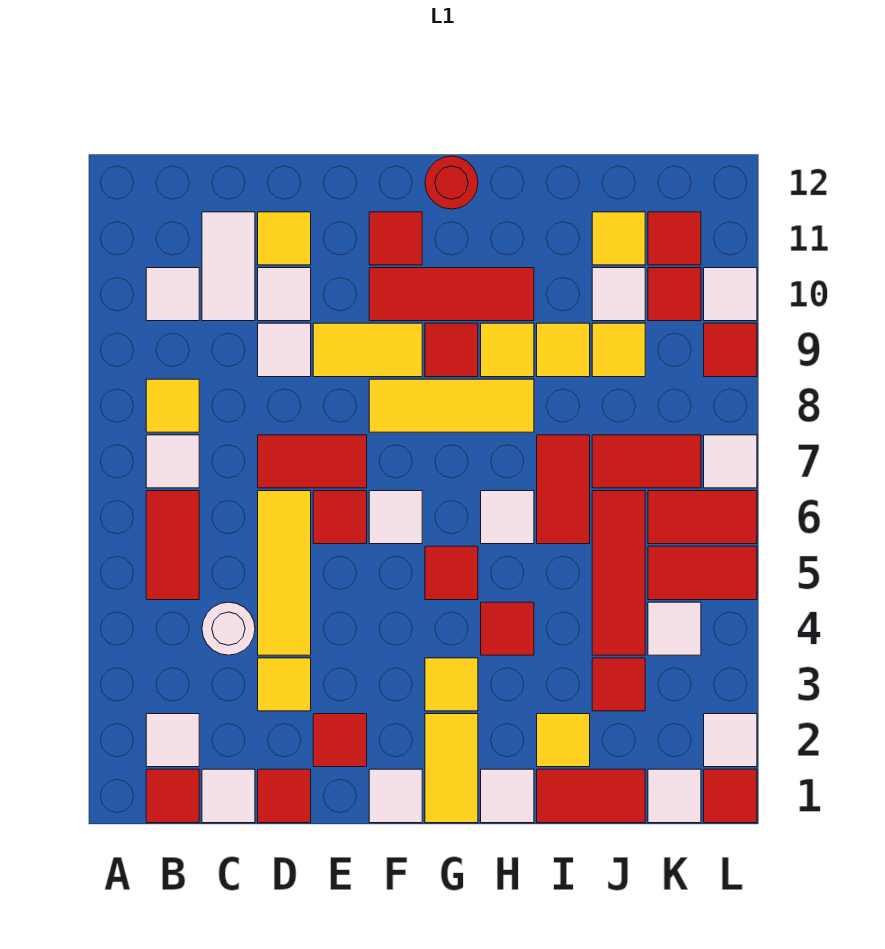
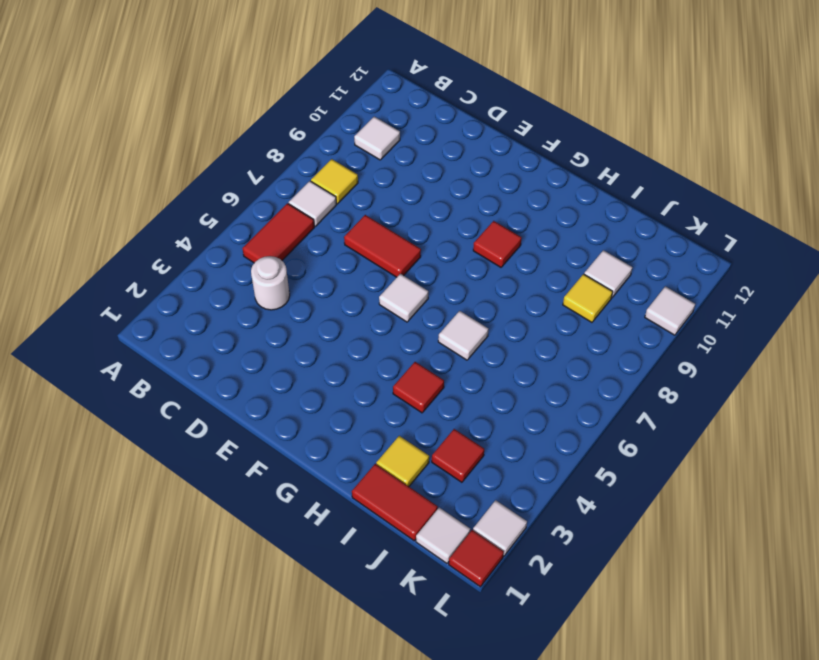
none -> red tile B1 level 1
none -> white tile B2 level 1
none -> white tile C1 level 1
none -> white tile C10:C11 level 1

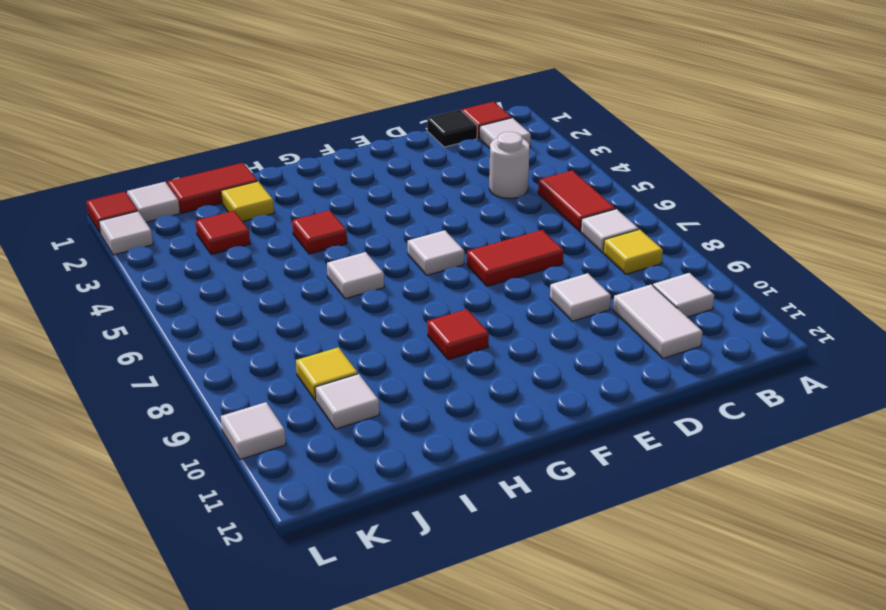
black tile C1 level 1 -> white tile C1 level 1
none -> red tile D1 level 1
none -> yellow tile D3 level 1
none -> yellow tile D4:D6 level 1
none -> white tile D10 level 1

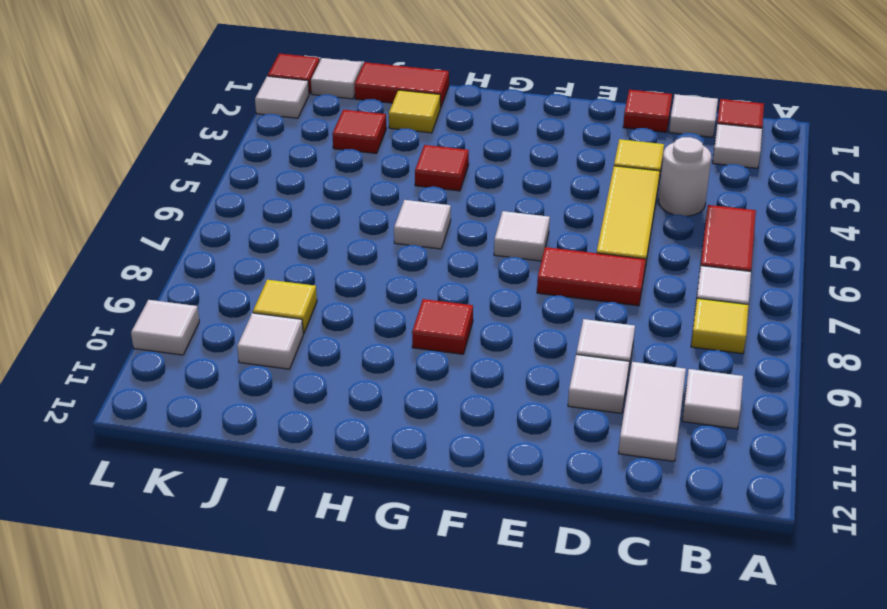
none -> yellow tile D11 level 1
none -> red tile E2 level 1
none -> red tile E6 level 1
none -> yellow tile E9:F9 level 1

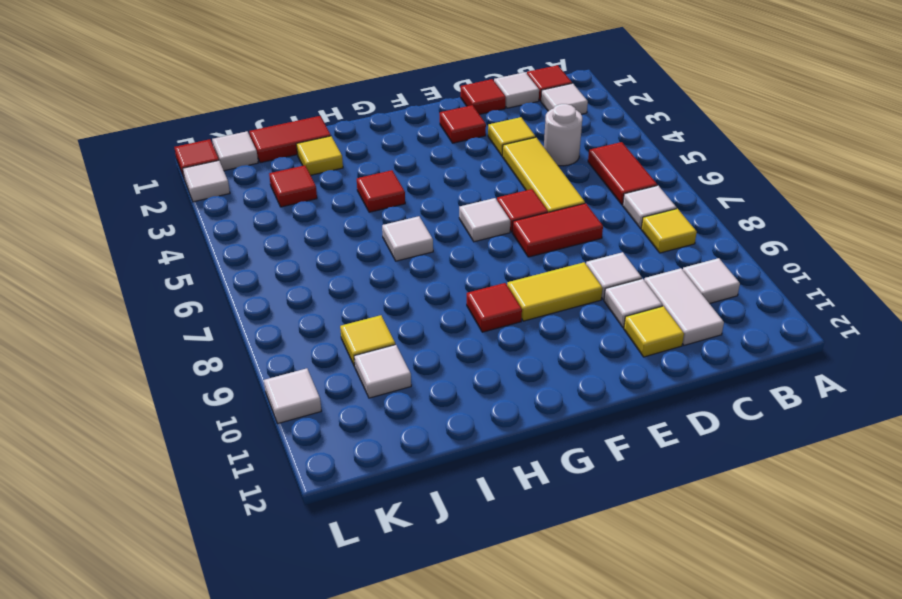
none -> white tile F1 level 1
none -> yellow tile F8:H8 level 1
none -> red tile F10:H10 level 1
none -> red tile F11 level 1

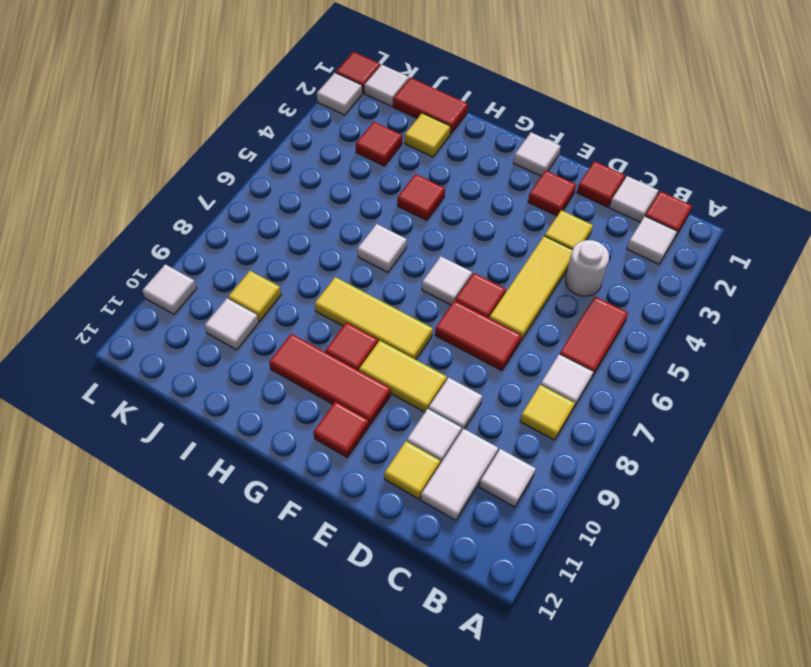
none -> yellow tile G1:G2 level 1
none -> yellow tile G3 level 1
none -> red tile G5 level 1
none -> red round brick G12 level 1

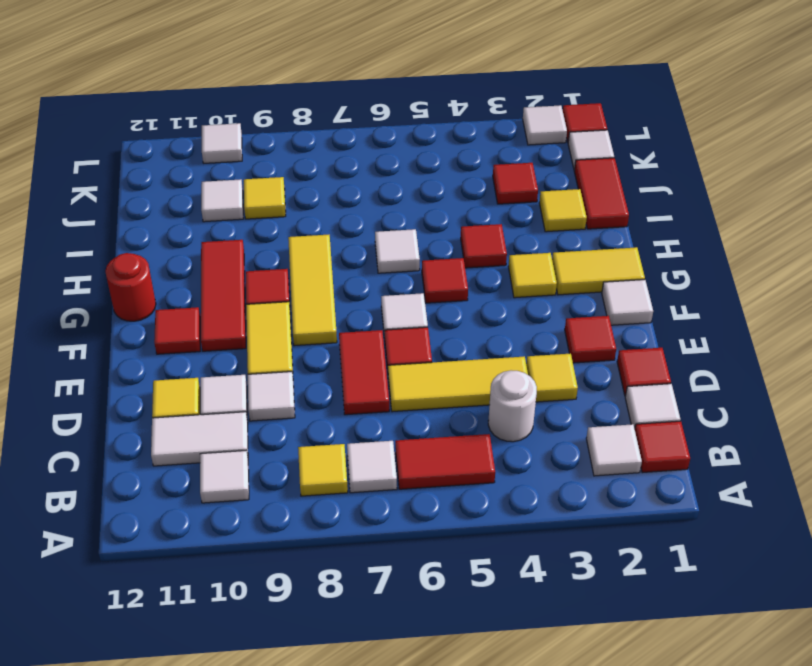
none -> white tile H1 level 1
none -> yellow tile H9 level 1
none -> red tile I6:I7 level 1
none -> yellow tile I9 level 1

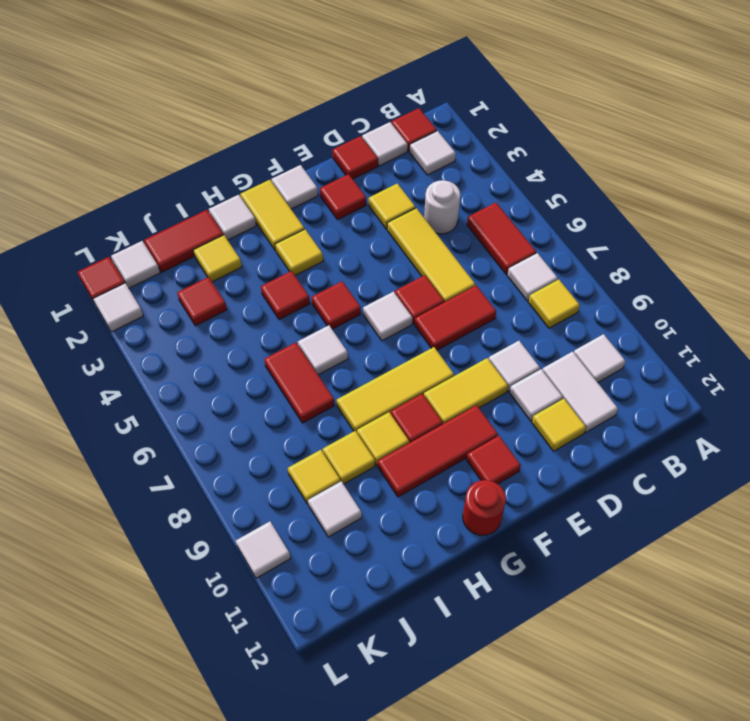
none -> red tile J4:J6 level 1
none -> red tile J7:K7 level 1
none -> yellow tile J11 level 1
none -> white tile K4 level 1

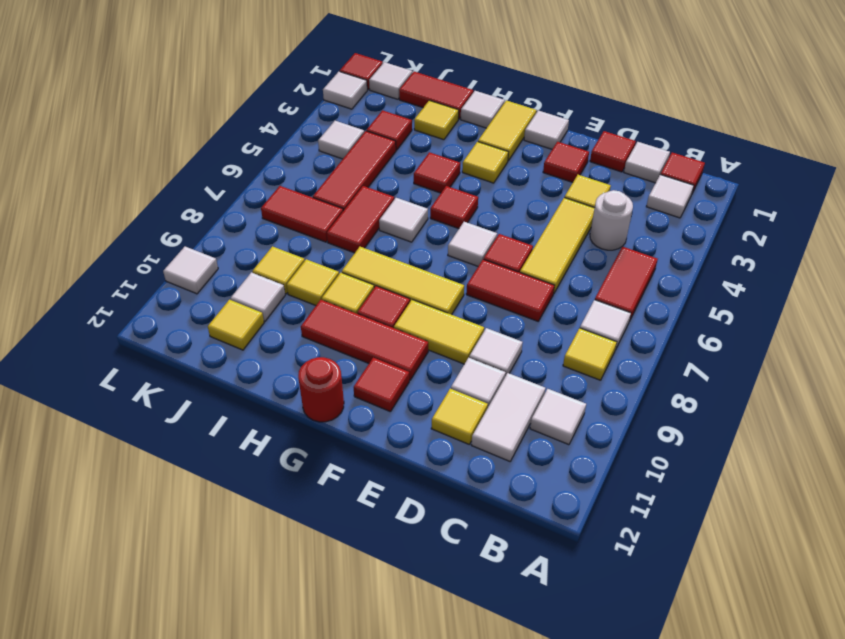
none -> red tile K5:L5 level 1
none -> red tile K6:L6 level 1
none -> red tile K10 level 1
none -> red tile K11 level 1

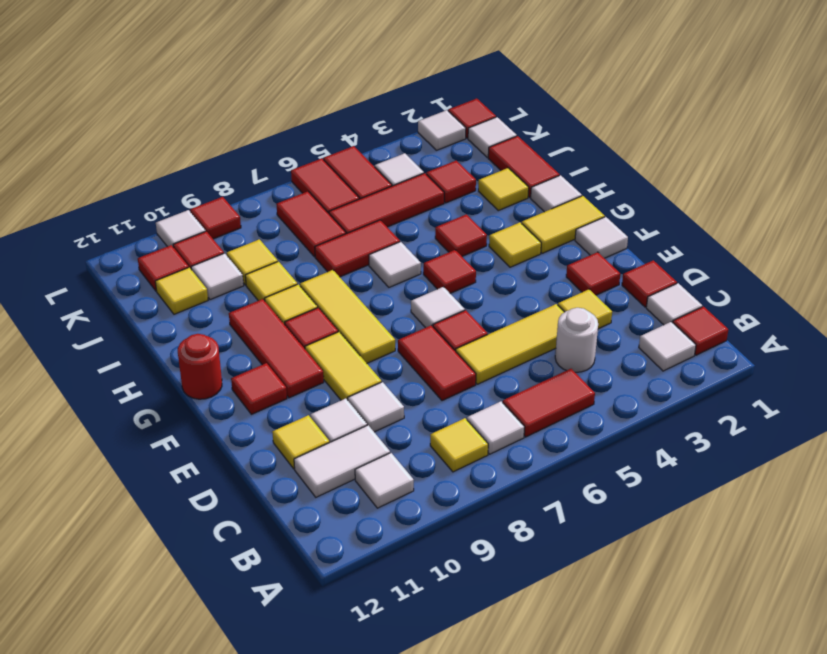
none -> white tile L7 level 1

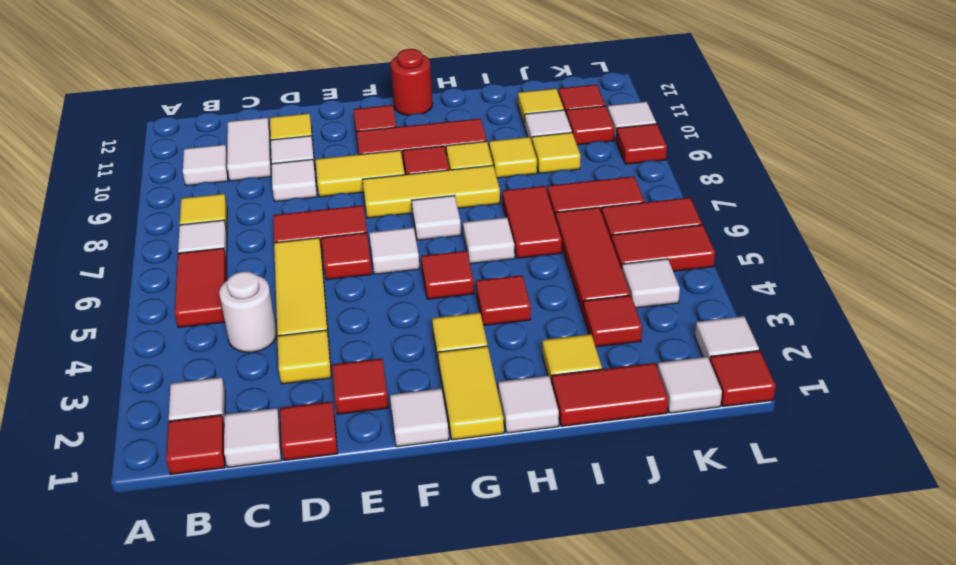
white tile G7 level 1 -> white tile L7 level 1

